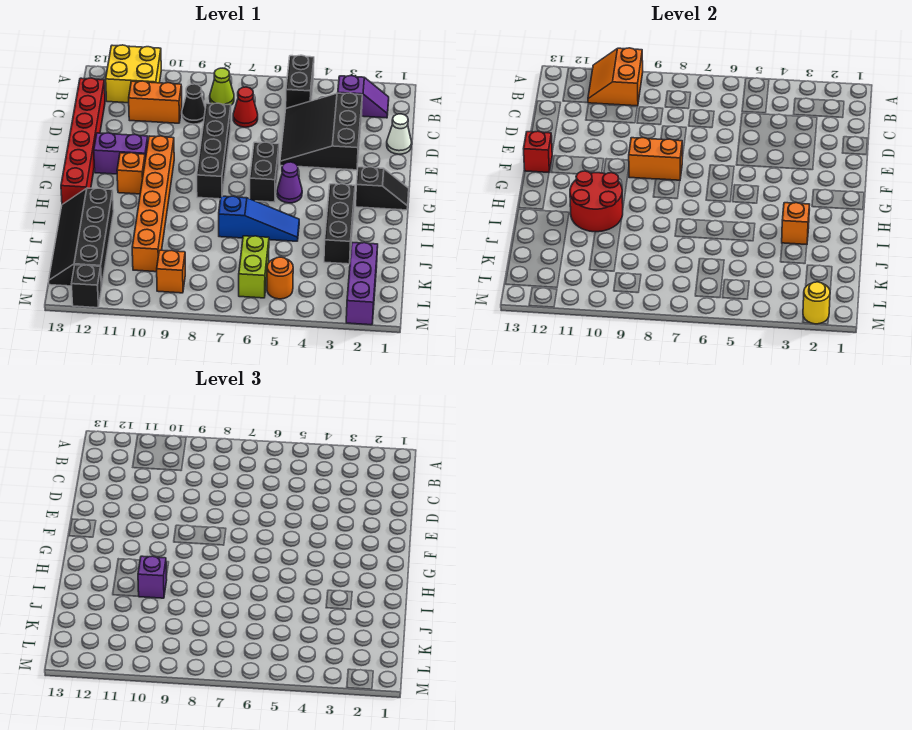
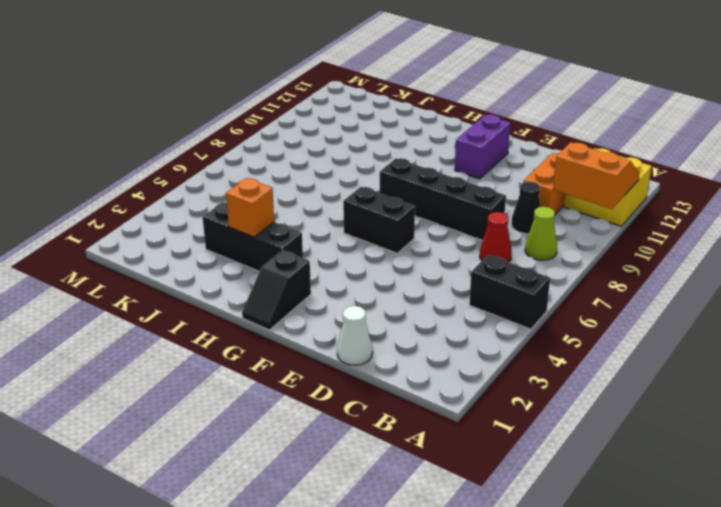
none -> purple slope B2:B3 level 1 top 3
none -> black slope C3:E5 level 1 top 3
none -> red brick C13:H13 level 1
none -> orange brick F10:K10 level 1

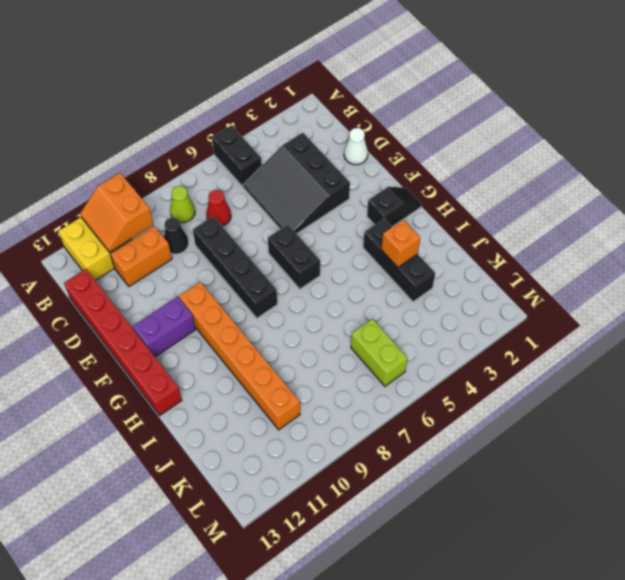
none -> purple slope B2:B3 level 1 top 3
none -> purple cone G5 level 1
none -> orange brick G11 level 1
none -> blue slope I5:I7 level 1 top 7

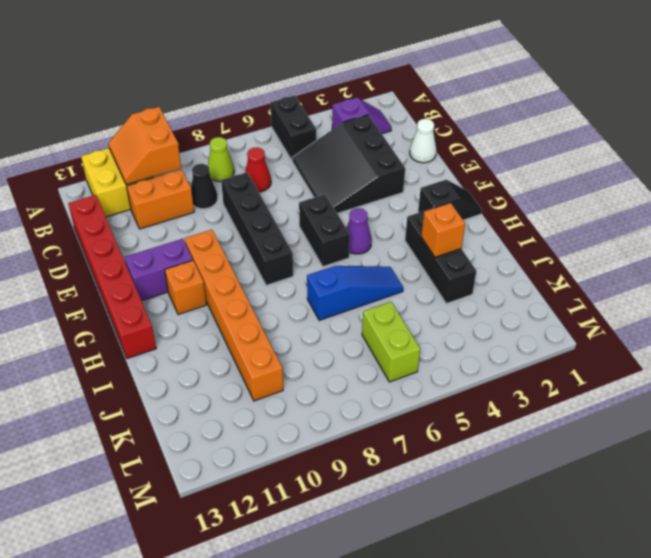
none -> black slope I12:L13 level 1 top 12
none -> purple brick K2:M2 level 1
none -> orange round brick L5 level 1
none -> orange brick L9 level 1

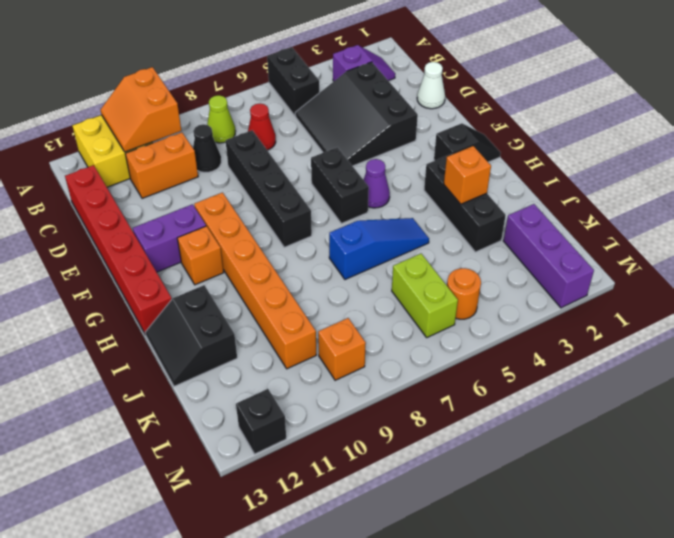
black slope I12:J13 level 1 top 12 -> black slope I12:L13 level 1 top 12
none -> orange brick F8:F9 level 2
none -> red brick F13 level 2
none -> red round brick H10:I11 level 2
none -> yellow round brick M2 level 2

